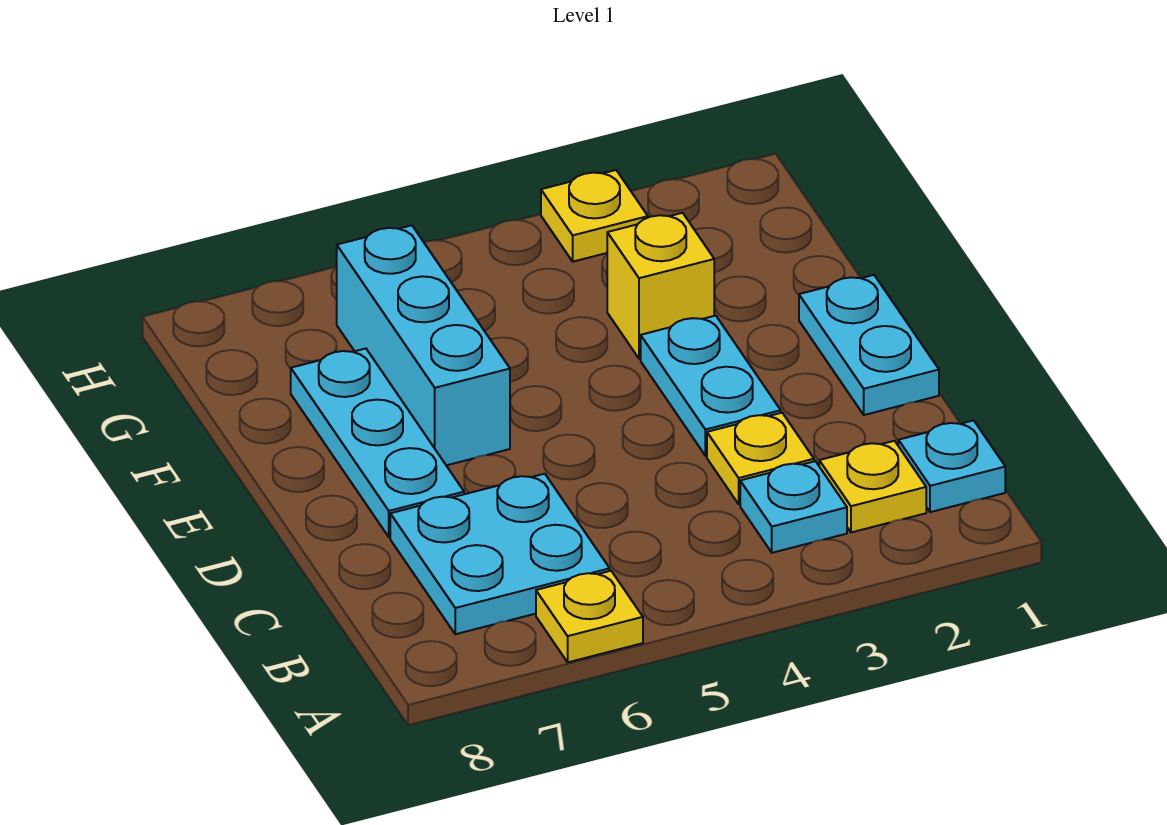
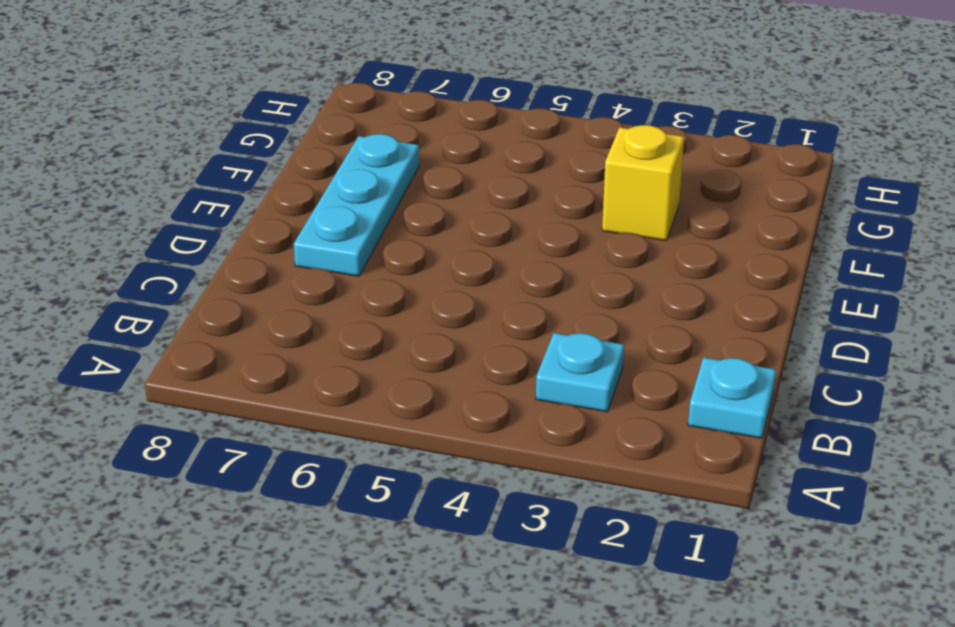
none -> yellow plate A6 level 1
none -> yellow plate B2 level 1
none -> cyan plate B6:C7 level 1

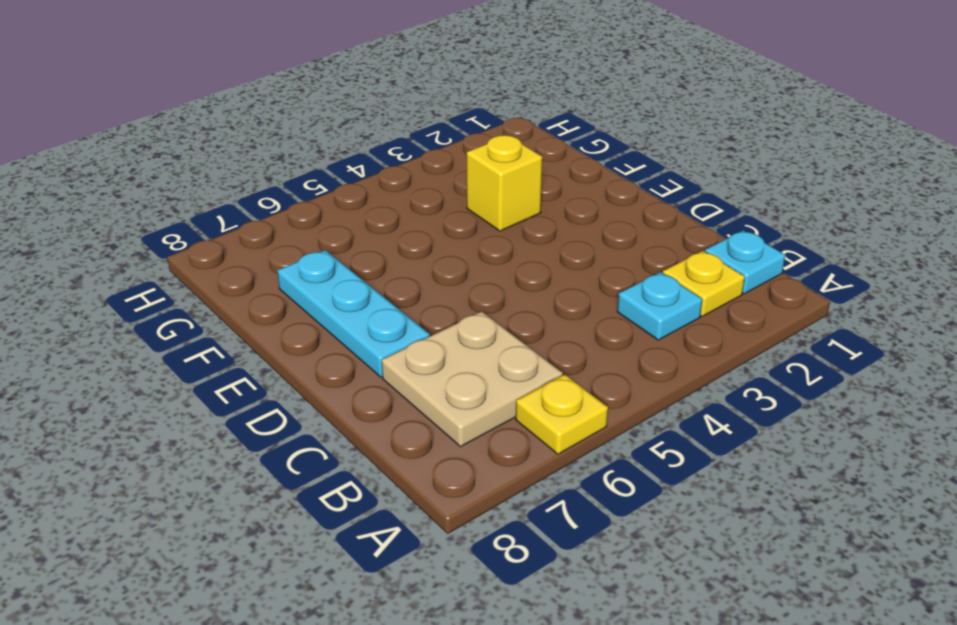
tan plate B6:C7 level 1 -> cyan plate B6:C7 level 1
none -> yellow plate C3 level 1
none -> cyan plate D1:E1 level 1
none -> cyan plate D3:E3 level 1

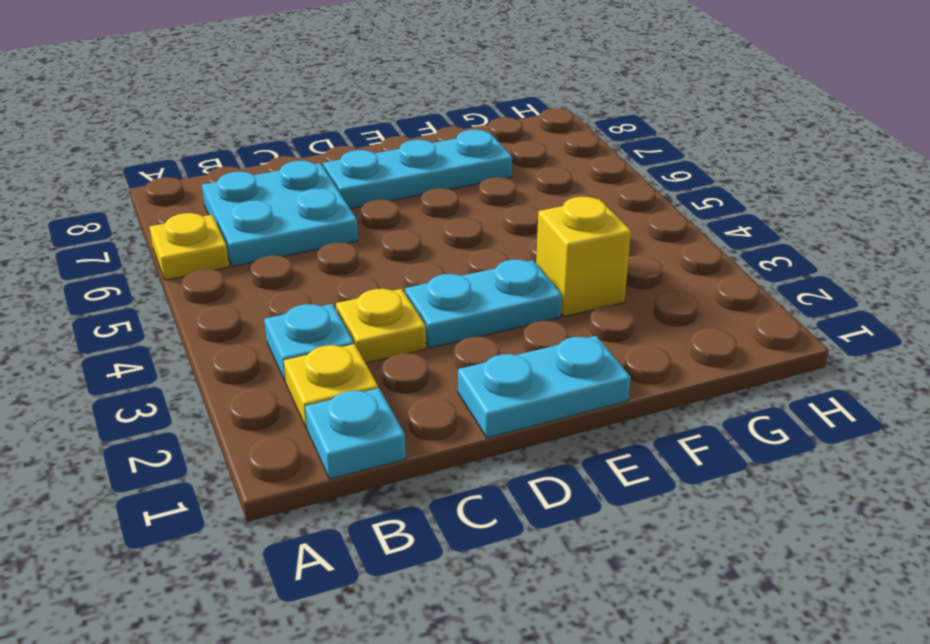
none -> cyan brick E6:G6 level 1
none -> yellow plate H3 level 1

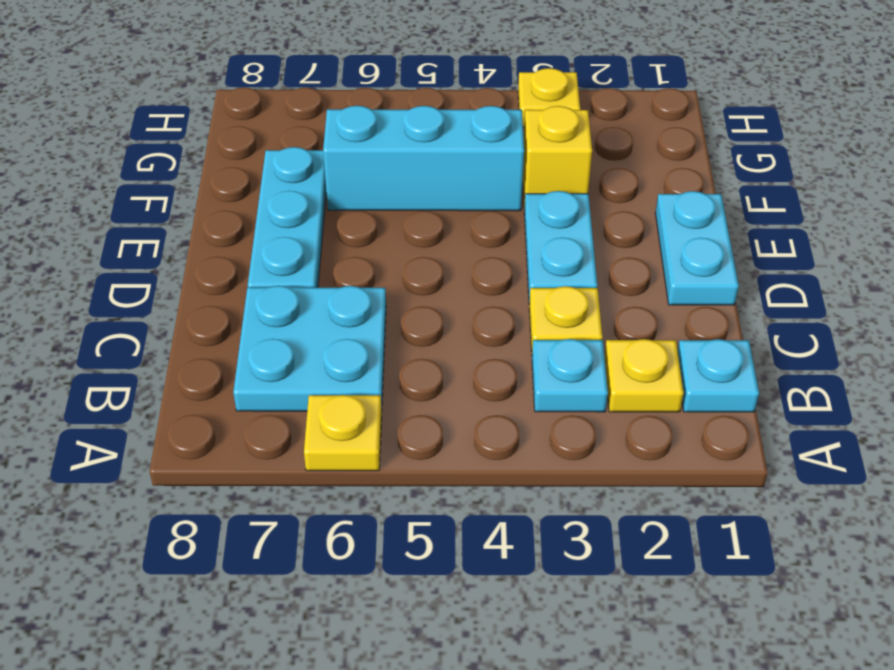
cyan brick F4:F6 level 1 -> cyan brick E6:G6 level 1

